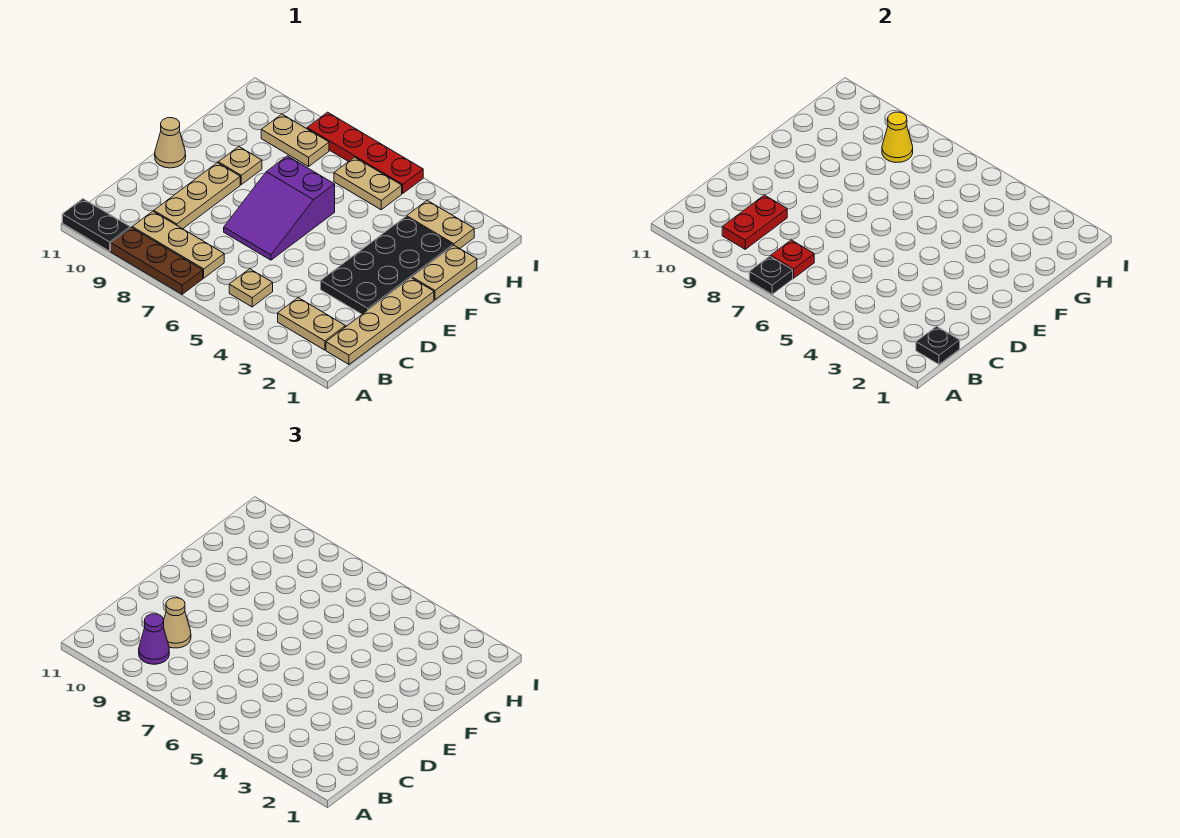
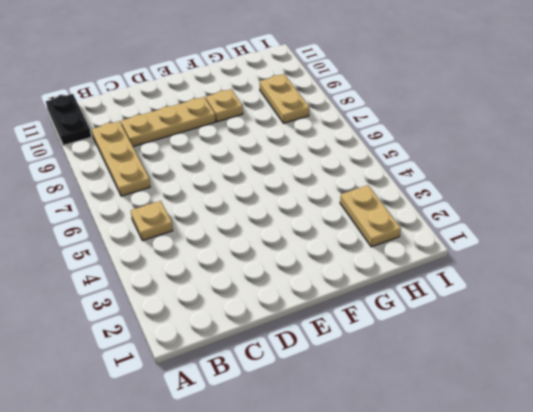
none -> brown plate A7:A9 level 1
none -> tan plate B1:E1 level 1
none -> tan plate B2:B3 level 1

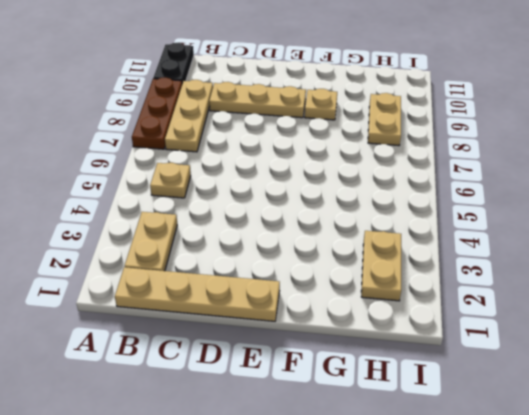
none -> black plate D2:G3 level 1
none -> purple slope D6:F7 level 1 top F
none -> tan cone E11 level 1

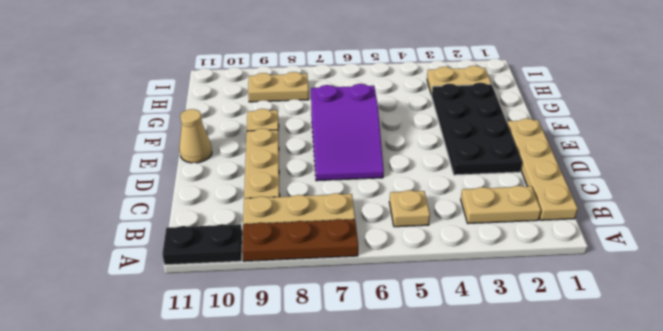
none -> tan plate F1:G1 level 1
none -> tan plate H5:H6 level 1
none -> red plate I5:I8 level 1

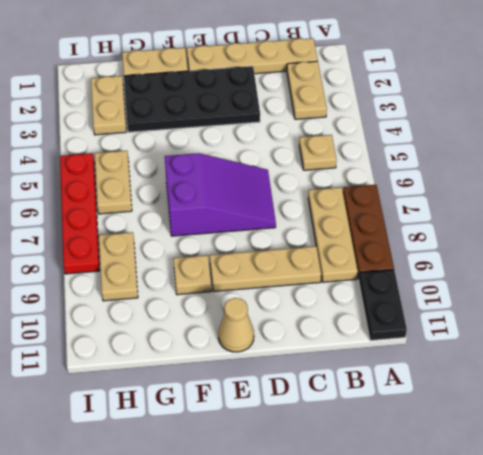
none -> black plate A7 level 2
none -> black plate B1 level 2
none -> red plate B7 level 2

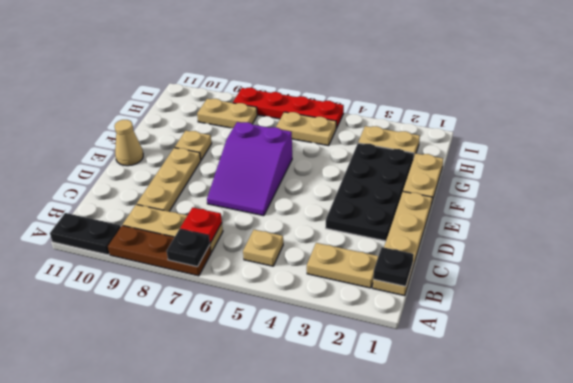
none -> red plate B9:C9 level 2
none -> yellow cone H8 level 2
none -> purple cone B9 level 3

